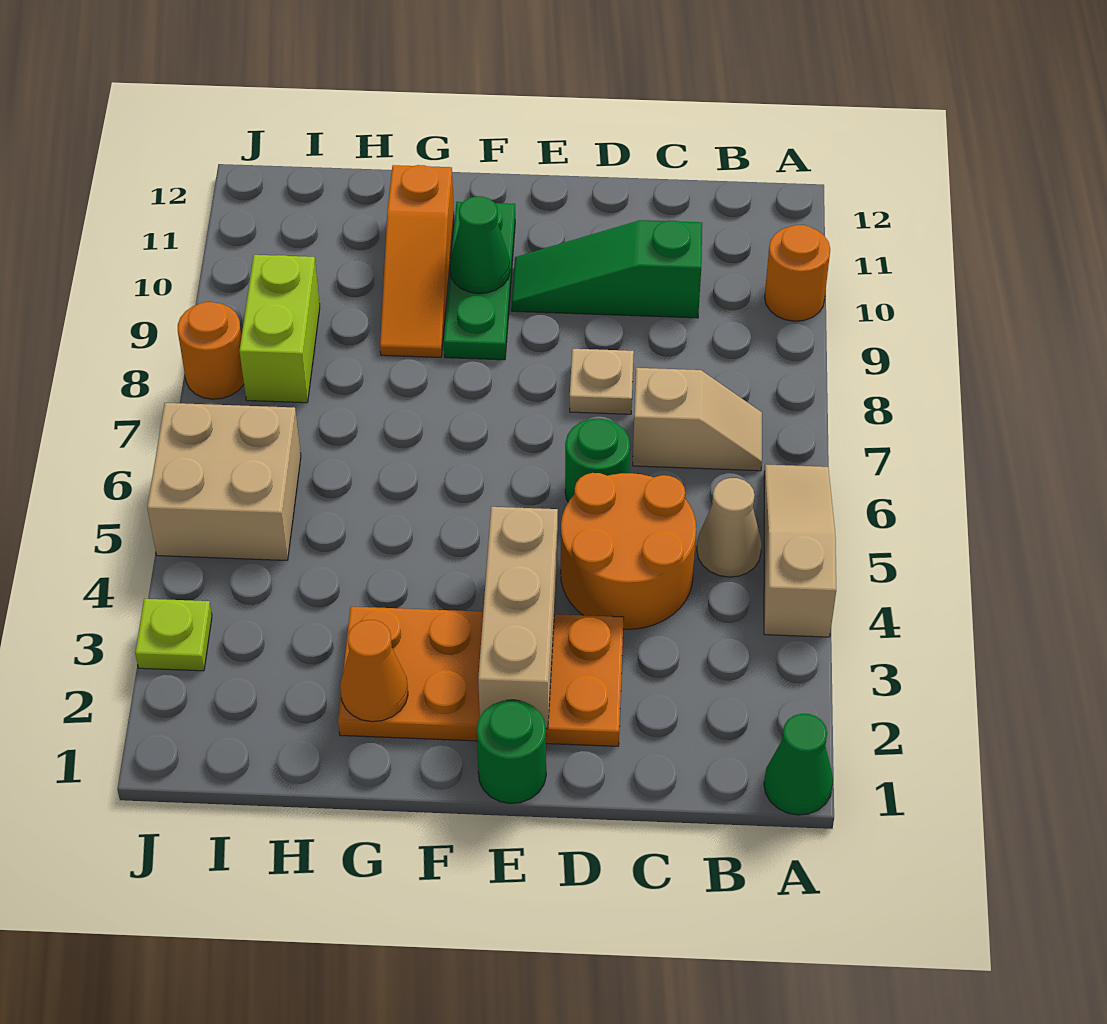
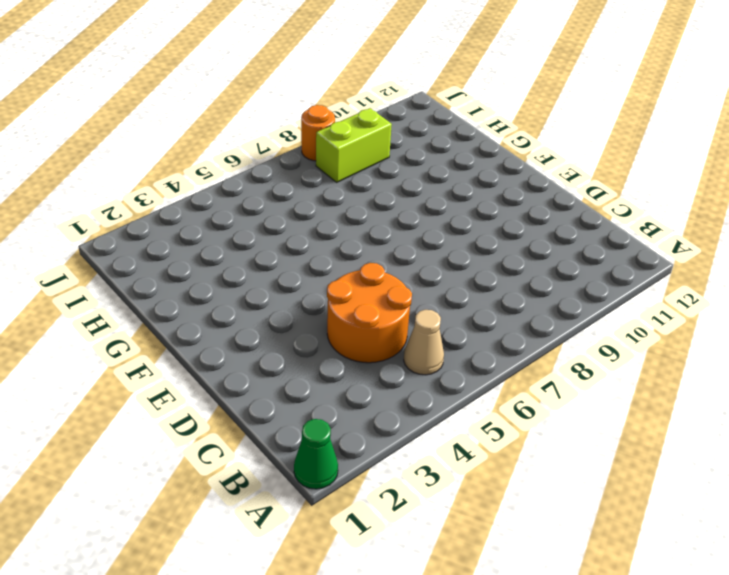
none -> tan slope A4:A6 level 1 top 4
none -> orange round brick A10 level 1
none -> tan slope B7:C7 level 1 top C

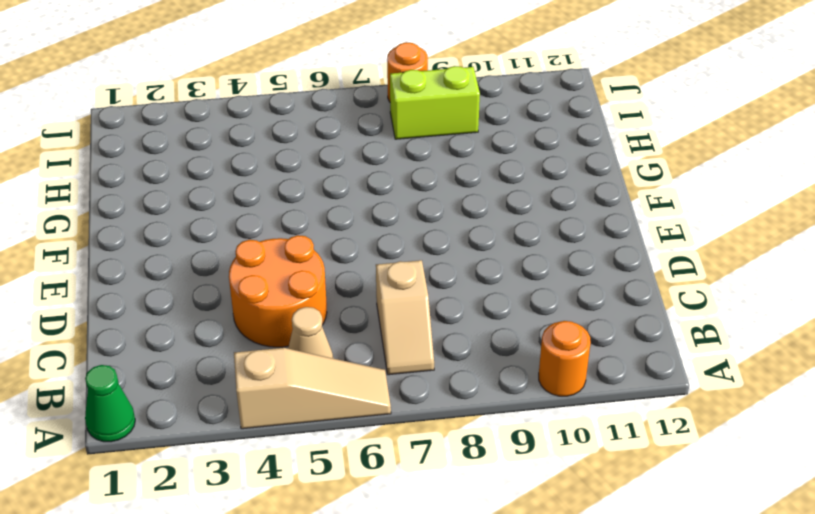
none -> green slope C10:E10 level 1 top C
none -> orange plate D2:G3 level 1
none -> green round brick D6 level 1

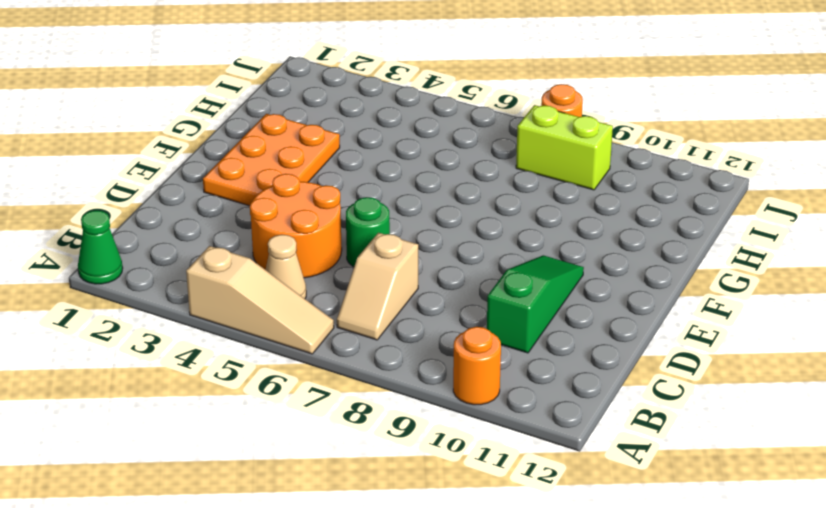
orange plate E2:G3 level 1 -> orange plate D2:G3 level 1
none -> tan plate D8 level 1
none -> green round brick E1 level 1
none -> green plate F9:F11 level 1

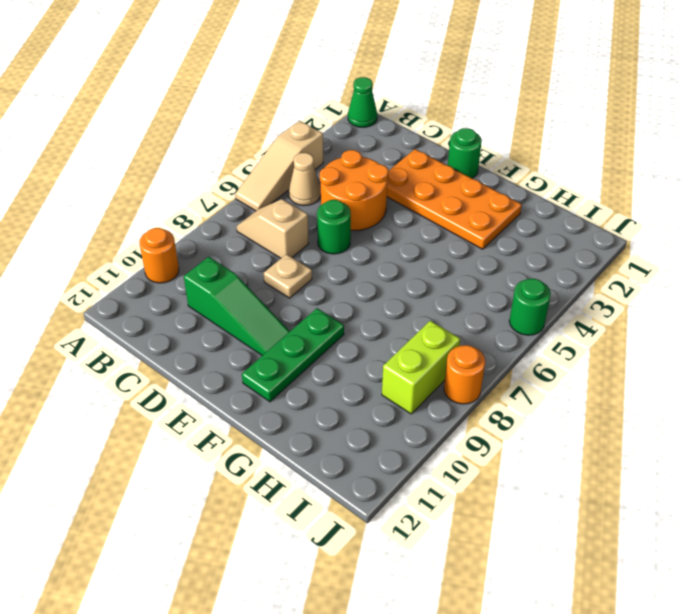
green round brick J5 level 1 -> tan brick I5:J6 level 1
none -> orange slope G9:G11 level 1 top 11
none -> lime plate J3 level 1
none -> tan brick E2:E4 level 2

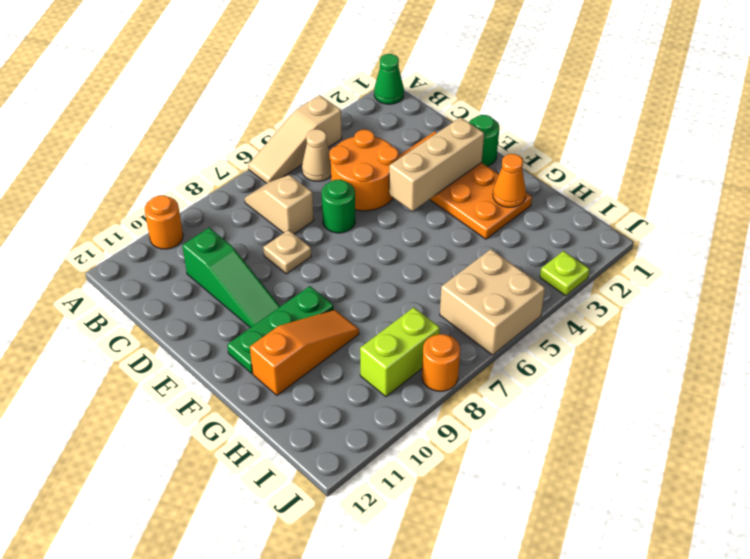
none -> green cone F10 level 2

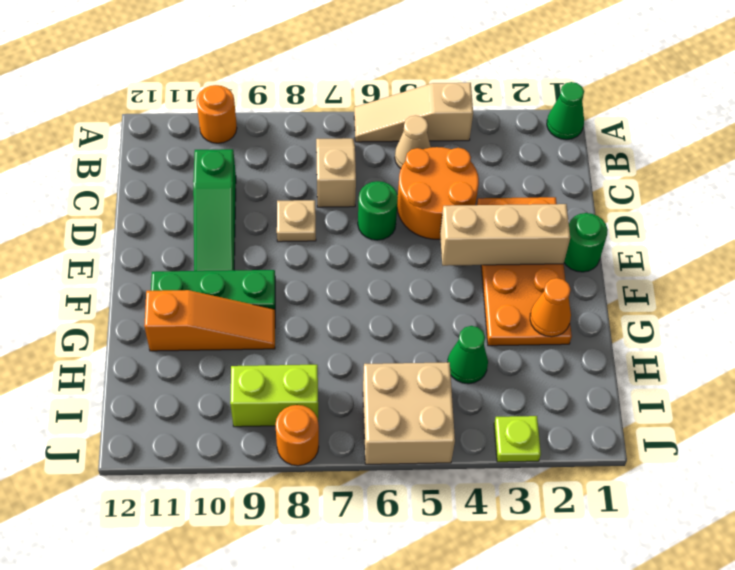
green cone H4 level 1 -> green cone F10 level 2

